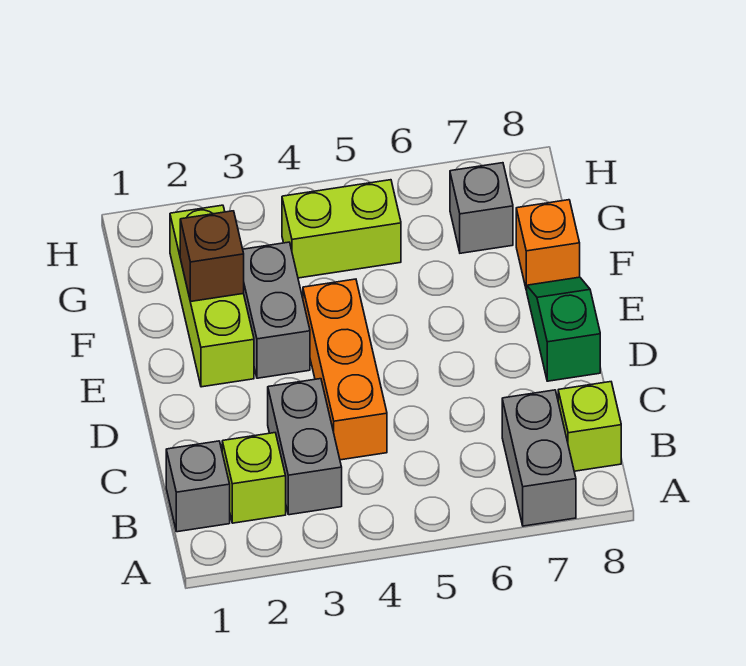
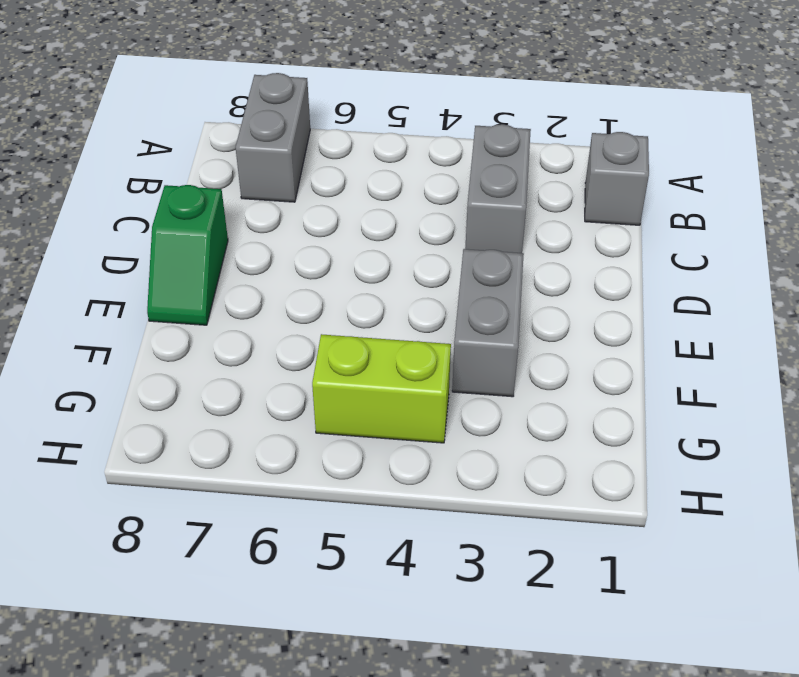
none -> lime brick B2 level 1
none -> lime brick B8 level 1
none -> orange brick C4:E4 level 1

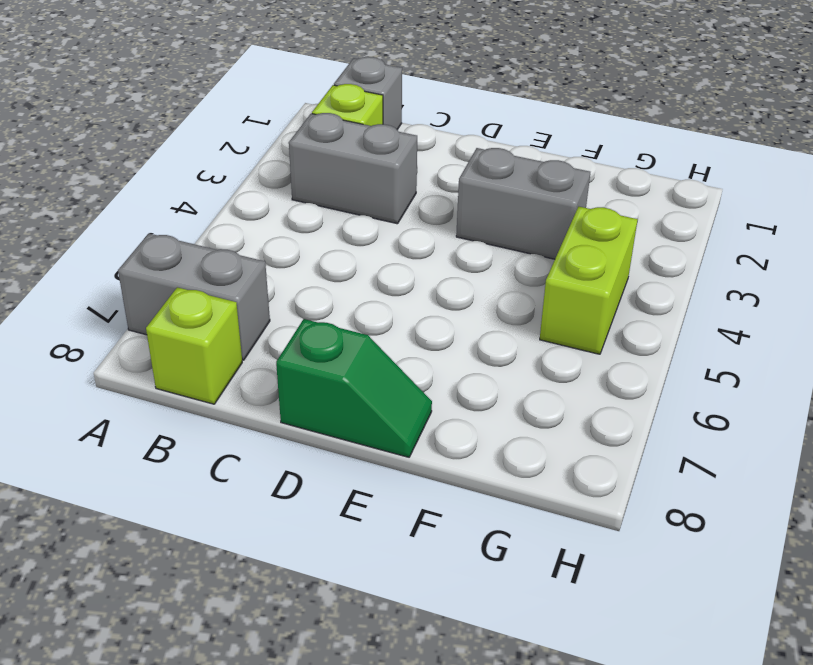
none -> orange brick C4:E4 level 1
none -> lime brick E2:G2 level 1
none -> orange brick F8 level 1

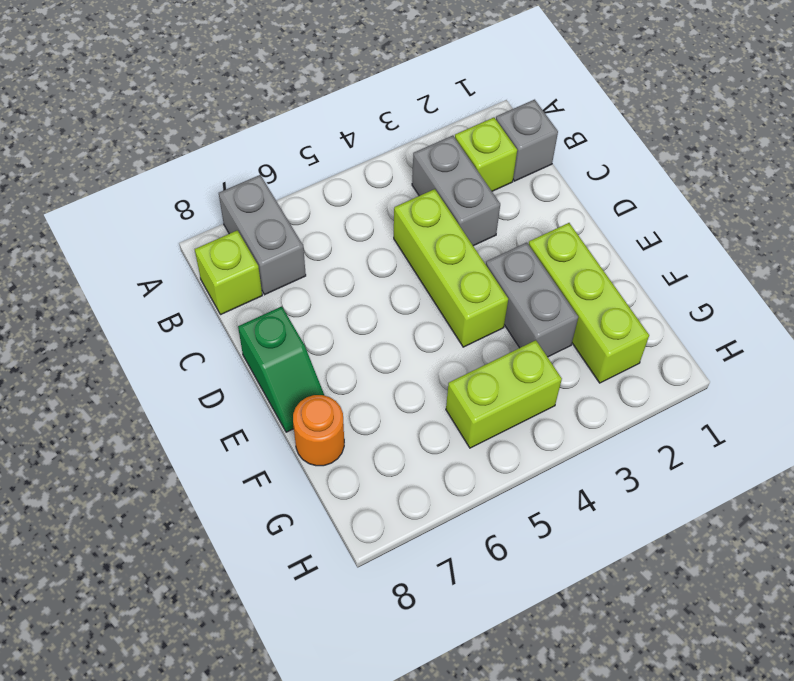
lime brick C4:E4 level 1 -> orange brick C4:E4 level 1
orange round brick F8 level 1 -> orange brick F8 level 1
none -> grey brick G7 level 1
none -> brown brick F2 level 2

